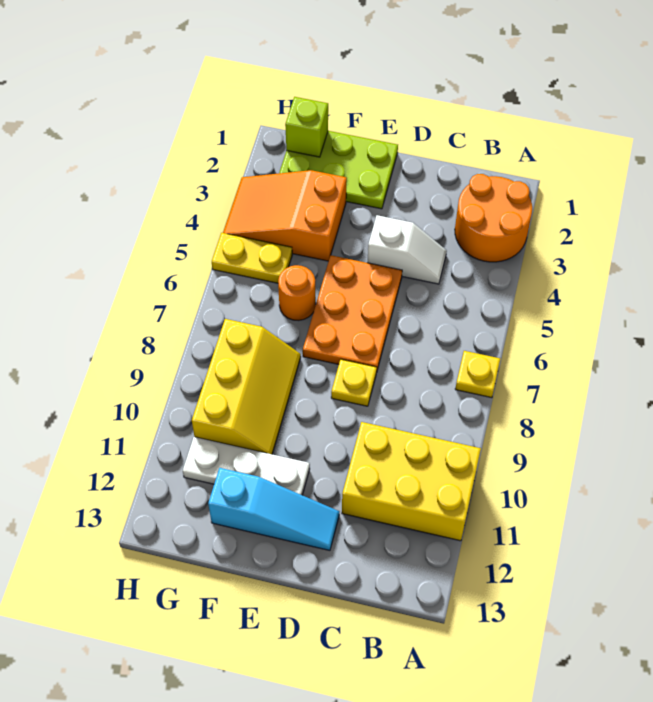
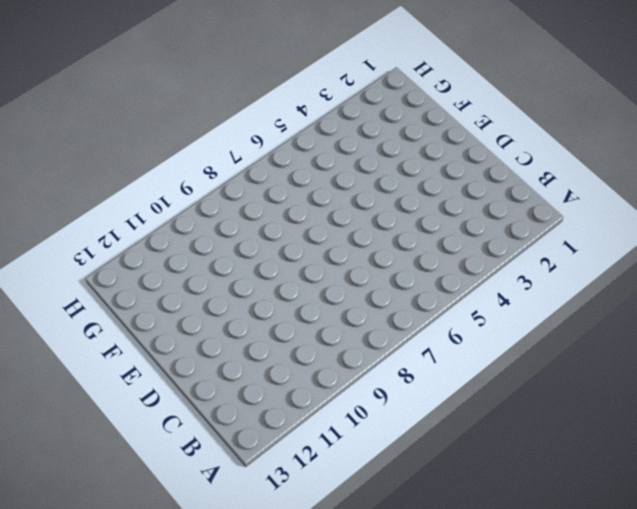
none -> orange round brick A2:B3 level 1
none -> yellow plate A7 level 1
none -> yellow brick A10:C11 level 1

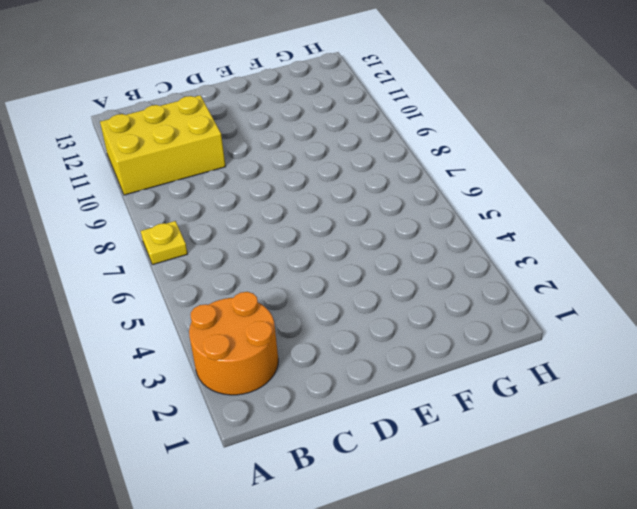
none -> white slope C4:D4 level 1 top D
none -> orange plate D5:E7 level 1
none -> yellow plate D8 level 1

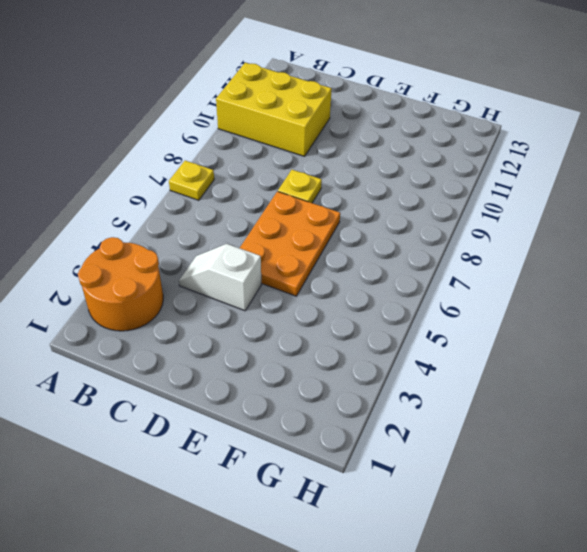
none -> cyan slope D12:F12 level 1 top F
none -> lime plate E1:G2 level 1
none -> white plate E11:G11 level 1

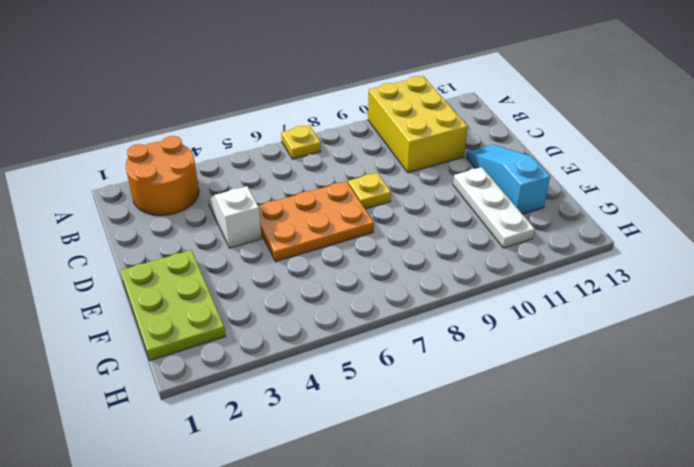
none -> orange slope F3:H4 level 1 top F
none -> orange round brick F6 level 1
none -> yellow slope F8:G10 level 1 top G

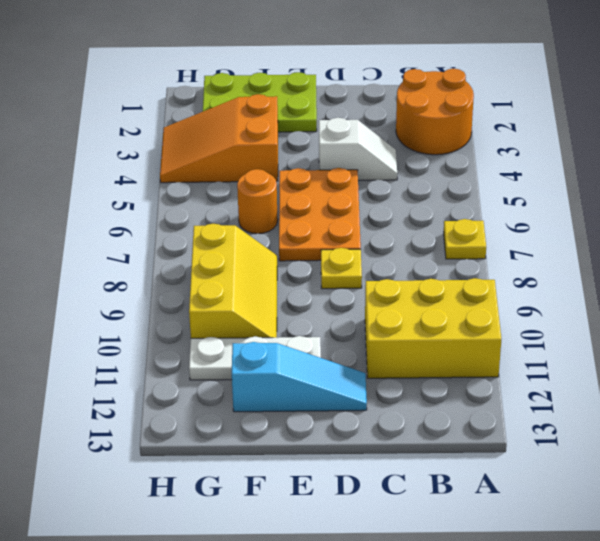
none -> yellow plate G5:H5 level 1
none -> lime brick G1 level 2

